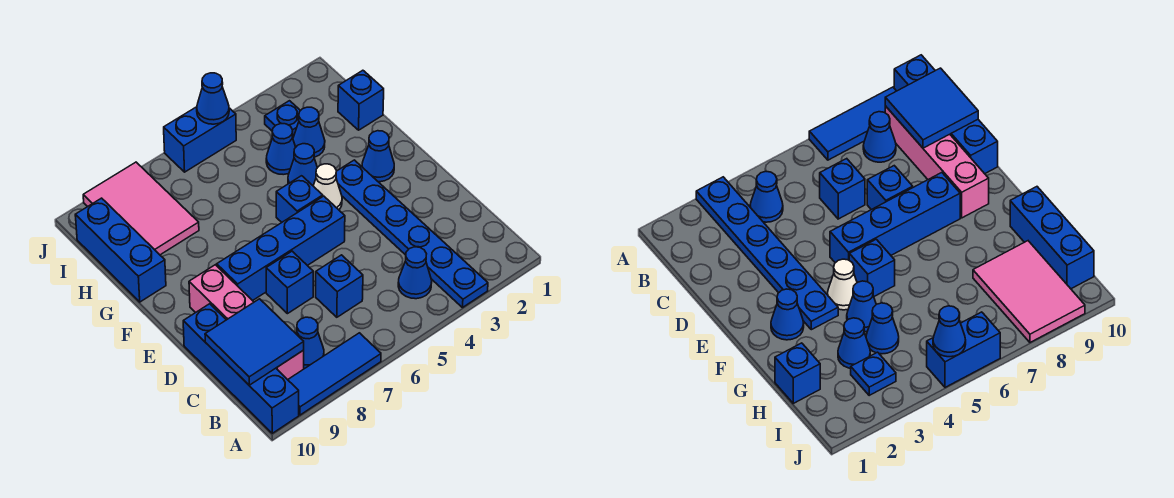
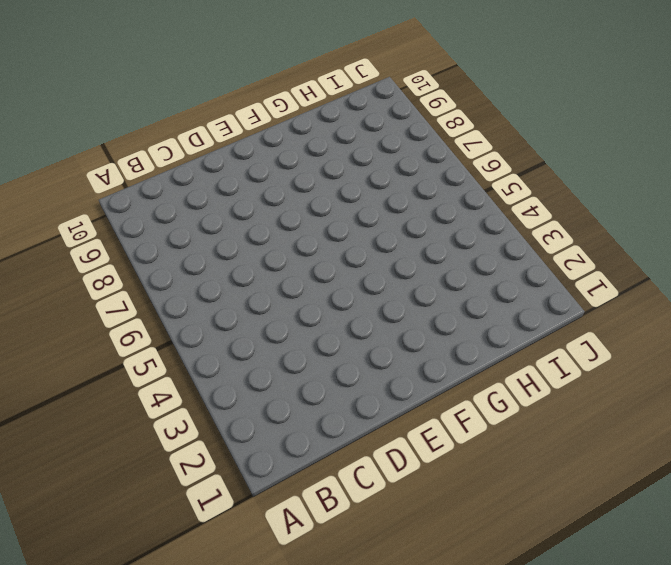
none -> blue plate A3:F3 level 1
none -> blue tile A7:A9 level 1
none -> blue brick A10:D10 level 1

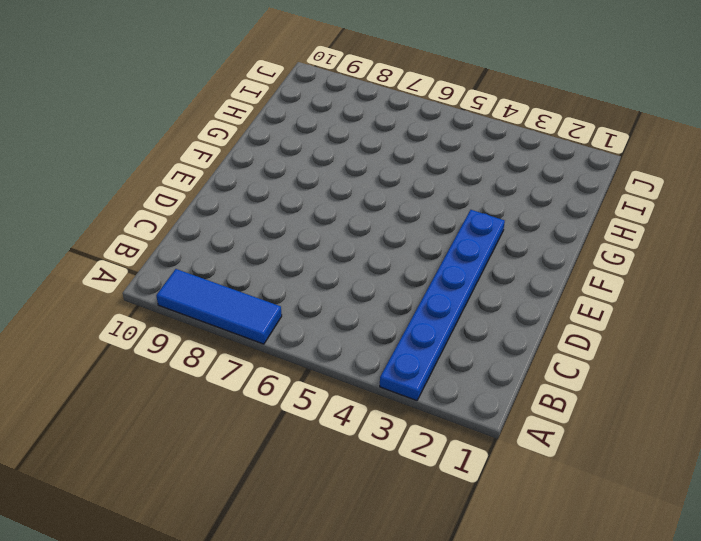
none -> blue brick A10:D10 level 1
none -> blue cone B4 level 1
none -> blue cone B8 level 1

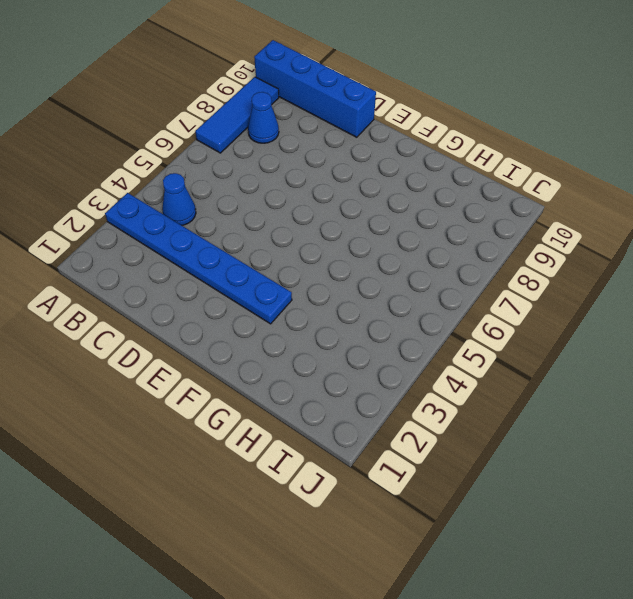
none -> pink brick B9:E9 level 1
none -> blue brick C6 level 1
none -> blue brick D7 level 1

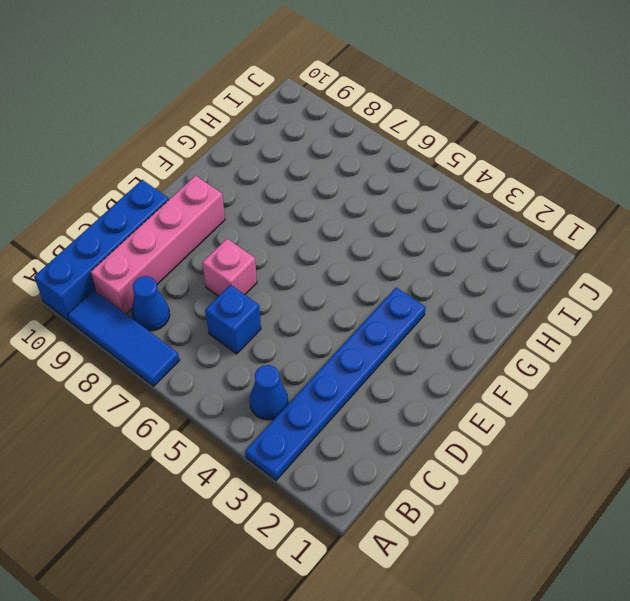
pink brick D7 level 1 -> blue brick D7 level 1
none -> blue brick E5:E8 level 1
none -> blue cone F2 level 1
none -> white cone F4 level 1

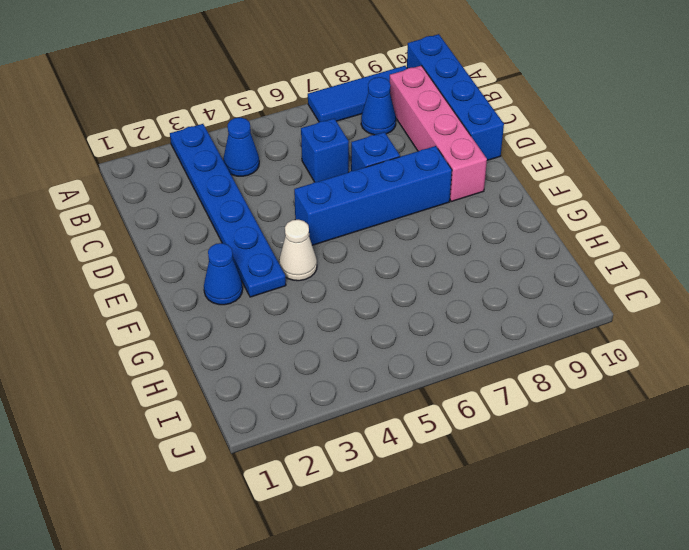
none -> blue brick F5 level 1
none -> blue cone G4 level 1
none -> blue brick G10:I10 level 1

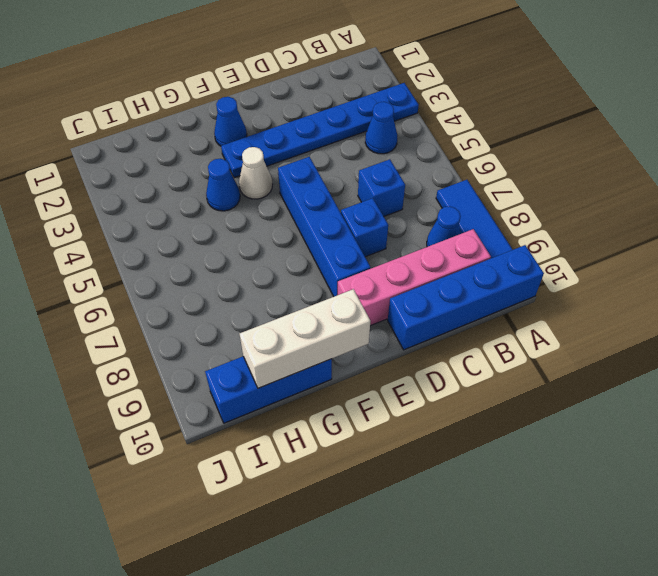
white brick F10:H10 level 2 -> none
none -> blue brick F5 level 1
none -> blue brick H1 level 1
none -> blue cone H3 level 1

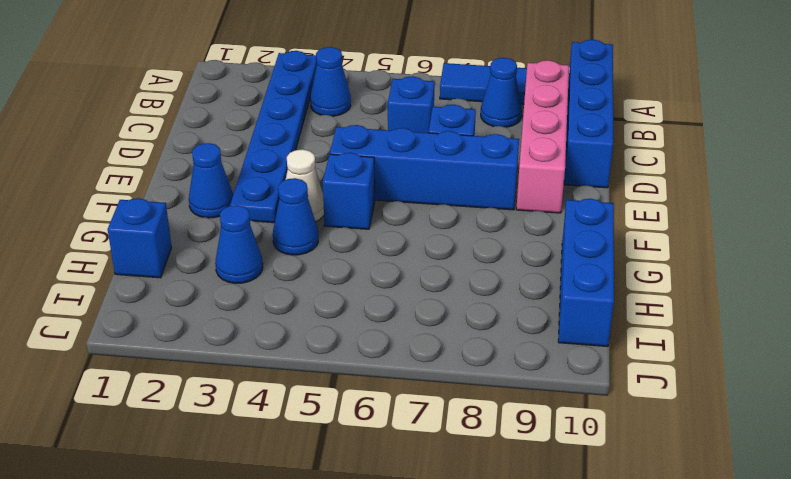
none -> blue cone H4 level 1
none -> pink tile H8:J9 level 1
none -> blue plate I3 level 1

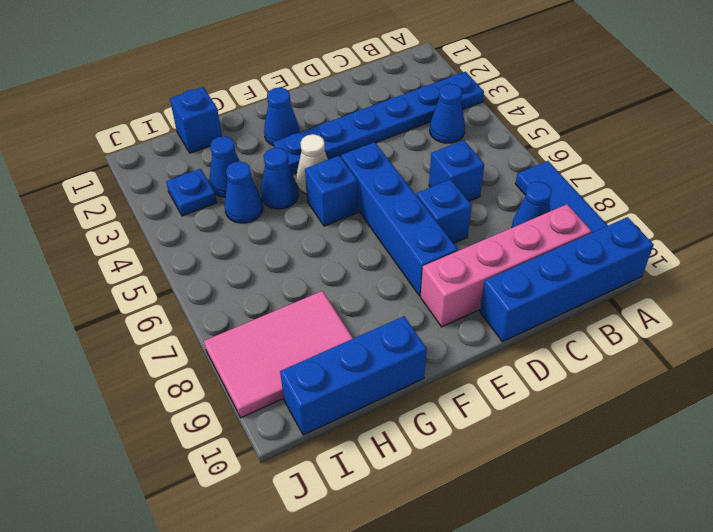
none -> blue brick J5:J6 level 1
none -> blue tile B9:C10 level 2
none -> blue cone J5 level 2

